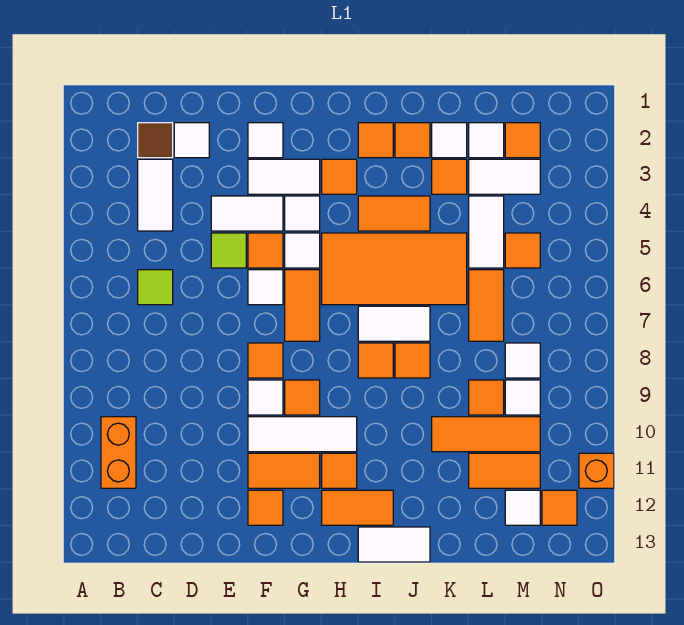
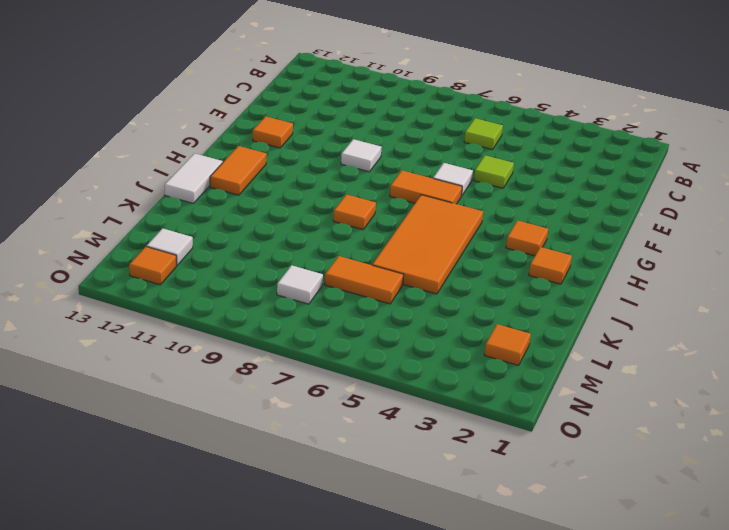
none -> orange brick B10:B11 level 1
none -> brown tile C2 level 1
none -> white tile C3:C4 level 1
none -> white tile D2 level 1

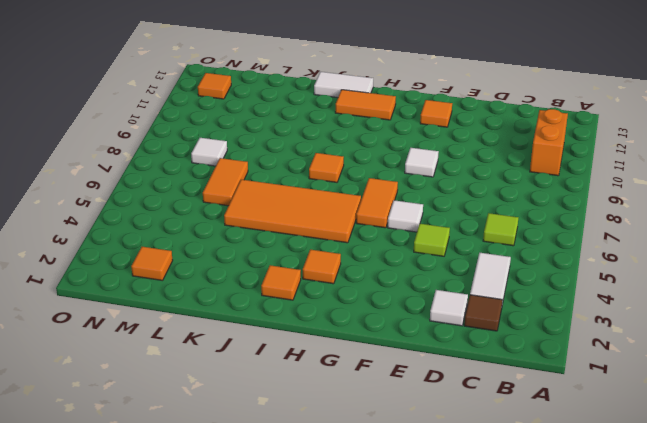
none -> white tile E4:F4 level 1
none -> white tile F2 level 1
none -> white tile F3:G3 level 1
none -> orange tile F5 level 1

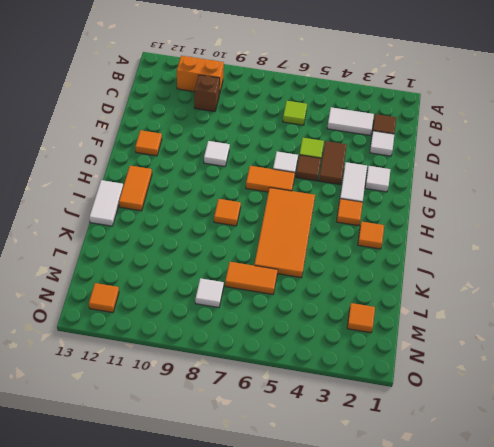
brown brick C10 level 1 -> none
brown tile E4:F4 level 1 -> white tile E4:F4 level 1
brown tile F5 level 1 -> orange tile F5 level 1
none -> orange tile F8 level 1
none -> white tile F10:H10 level 1
none -> orange tile F11:G11 level 1
none -> white tile G4 level 1

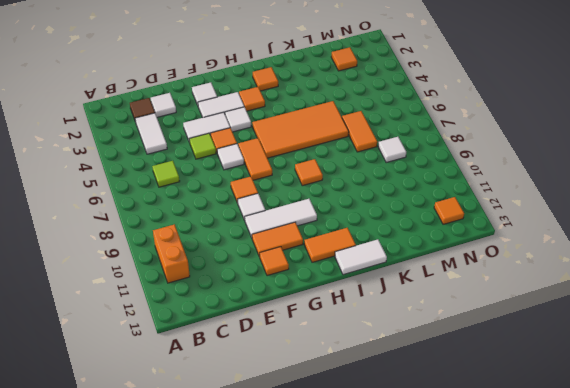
none -> white tile G5 level 1
none -> orange tile G9 level 1
none -> orange tile H11 level 1
none -> orange tile I4:J4 level 1

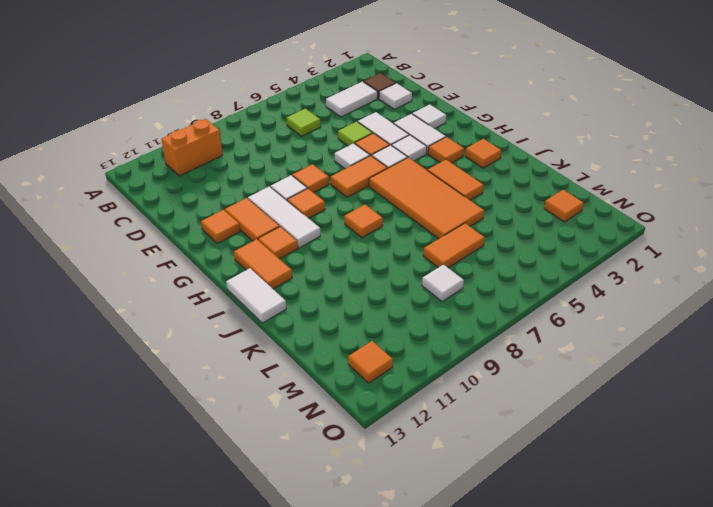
none -> white tile I7:J7 level 1
none -> orange tile J2 level 1
none -> orange tile J8 level 1
none -> white tile K2 level 1

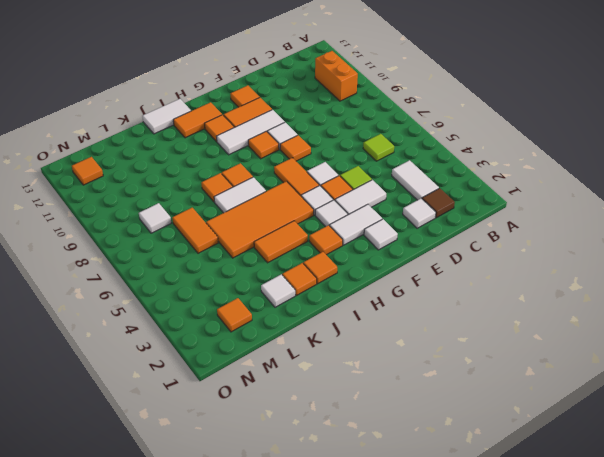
none -> orange tile K3 level 1
none -> orange tile K10:M10 level 1
none -> white tile L2 level 1
none -> white tile L3:M3 level 1

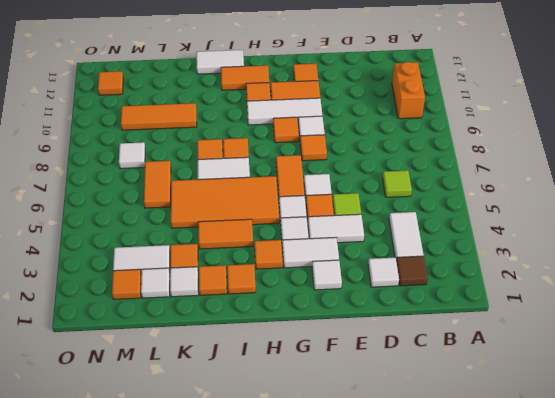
none -> white tile L4:L5 level 1
none -> orange tile L9 level 1
none -> orange tile L11:M11 level 1
none -> orange tile M5 level 1

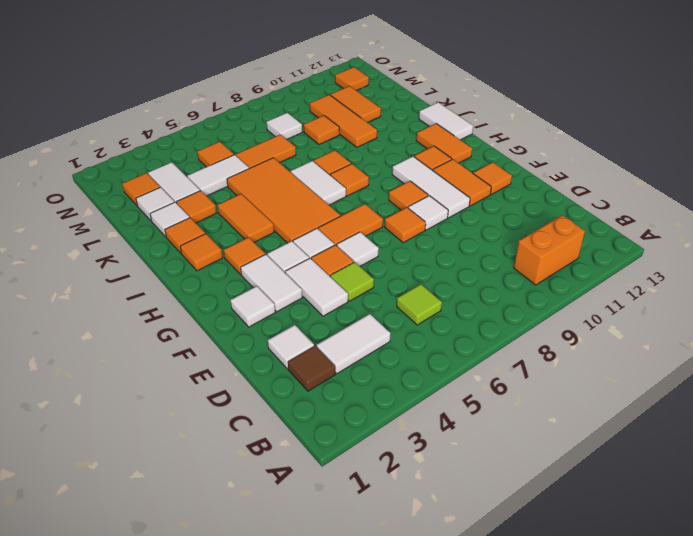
none -> white tile M9 level 1
none -> white tile M12 level 1
none -> orange brick O11 level 1

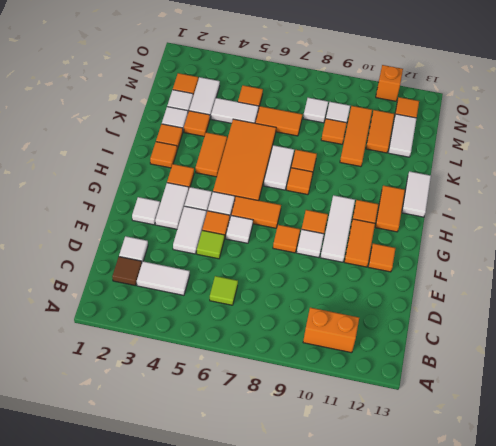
white tile L12:M12 level 1 -> white tile M12 level 1

